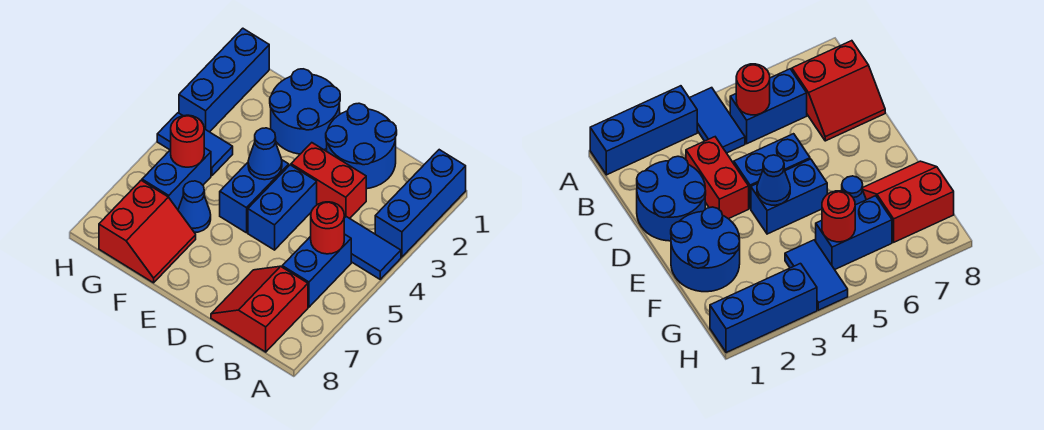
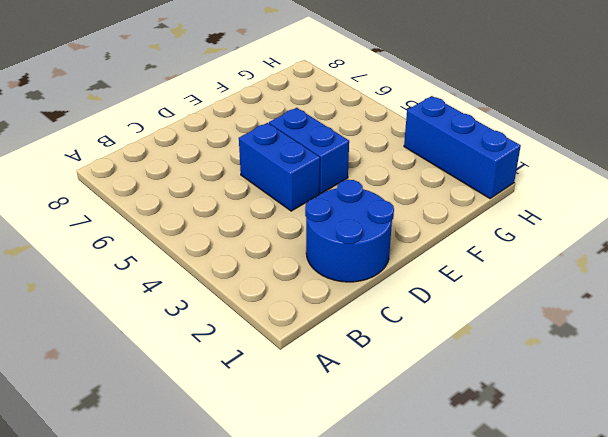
none -> blue brick A1:A3 level 1
none -> blue tile A4:B4 level 1
none -> blue brick B5:B6 level 1

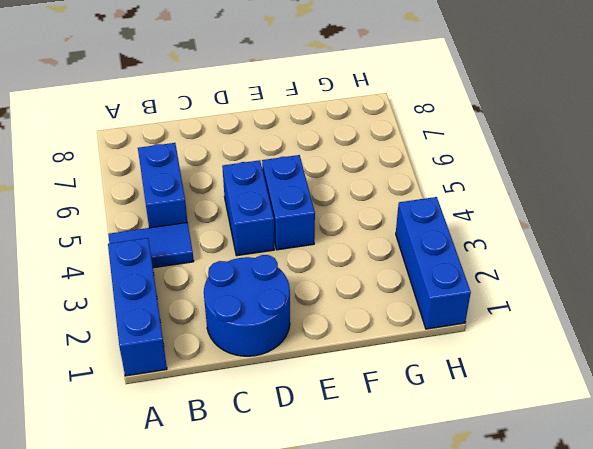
none -> red slope B7:C8 level 1 top B
none -> red brick C3:D3 level 1
none -> blue round brick E1:F2 level 1

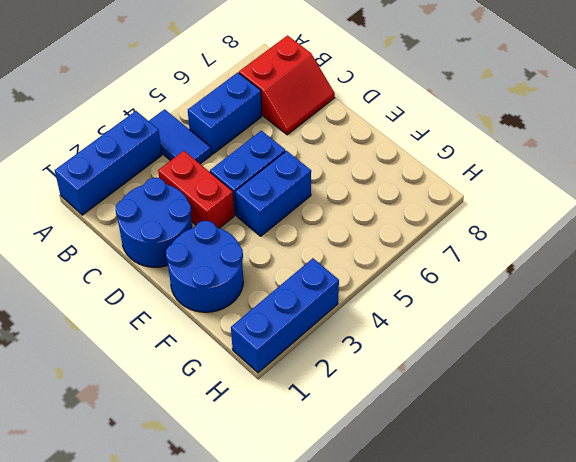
none -> blue cone F6 level 1
none -> red slope F7:G8 level 1 top G
none -> blue tile G4:H4 level 1

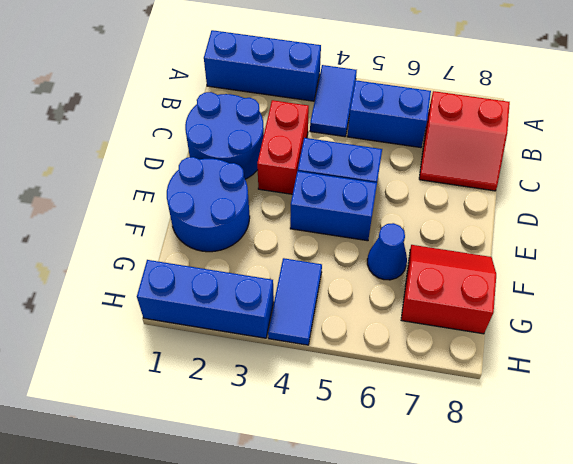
none -> blue brick G5:G6 level 1
none -> red round brick B5 level 2
none -> blue cone E4 level 2

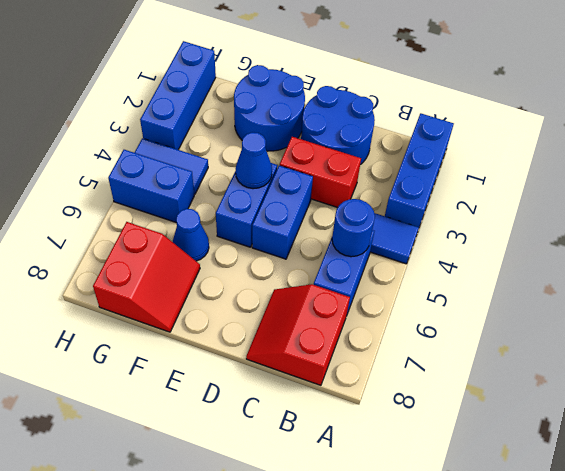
blue round brick B5 level 2 -> red round brick B5 level 2
blue brick G5:H5 level 1 -> blue brick G5:G6 level 1
none -> red round brick G5 level 2

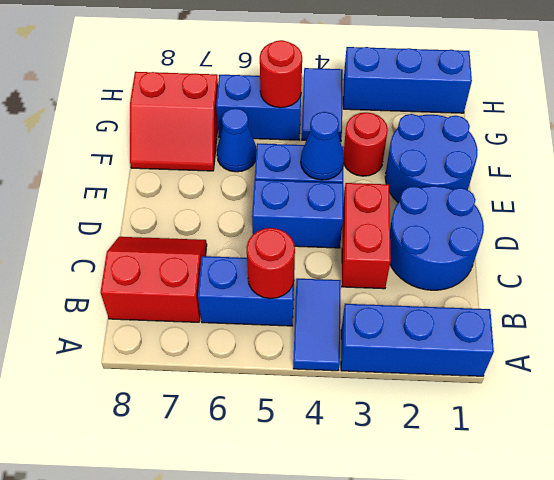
red round brick F3 level 1 -> none

